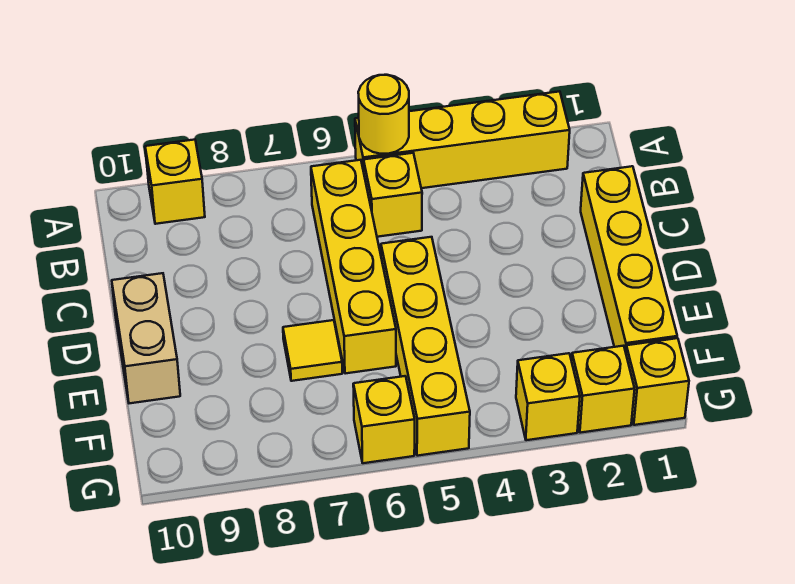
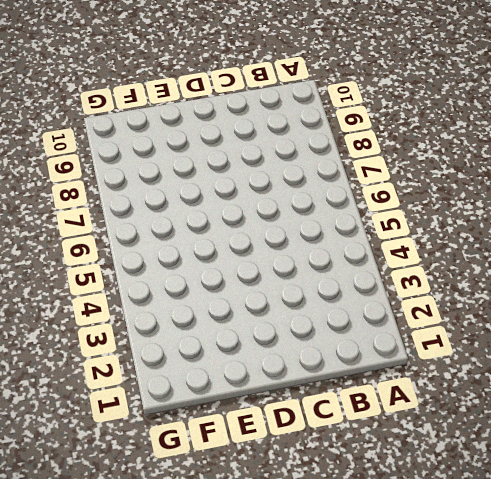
none -> yellow brick A2:A5 level 1
none -> yellow brick A9 level 1
none -> yellow brick B5 level 1

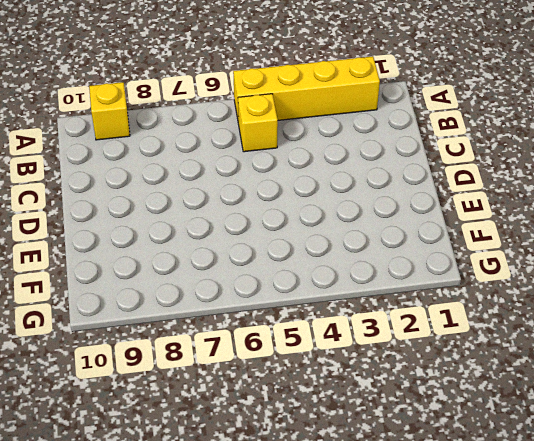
none -> yellow brick B6:E6 level 1
none -> yellow brick C1:F1 level 1
none -> yellow brick D5:G5 level 1

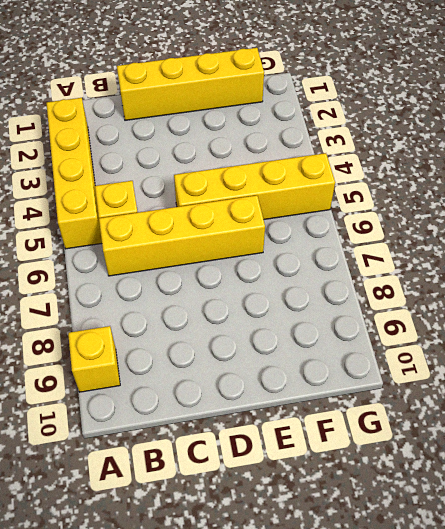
none -> tan brick D10:E10 level 1
none -> yellow tile E7 level 1
none -> yellow brick G1 level 1

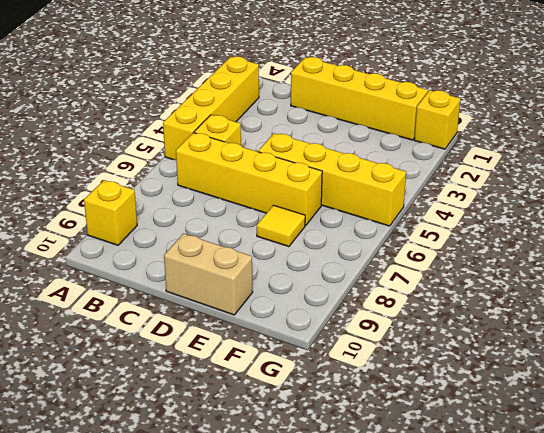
none -> yellow brick G2 level 1
none -> yellow brick G3 level 1
none -> yellow brick G6 level 1

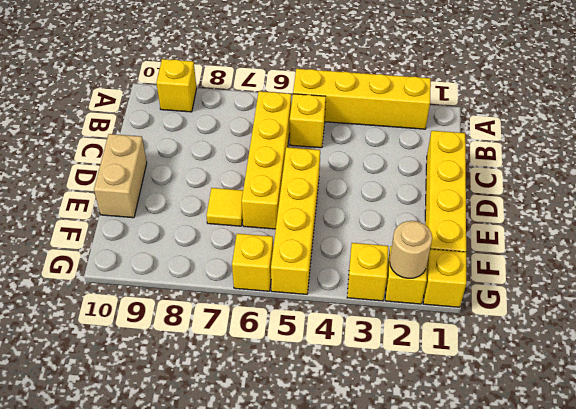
tan round brick G2 level 2 -> none
none -> yellow round brick A5 level 2

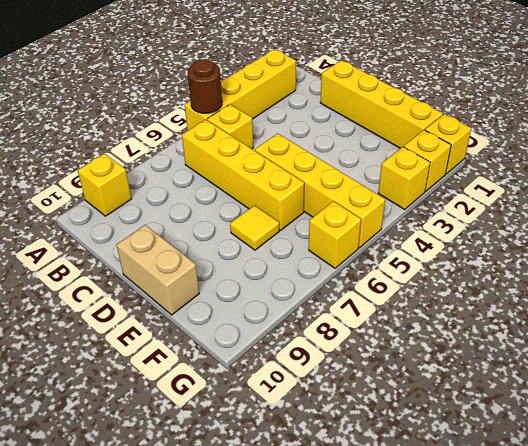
brown round brick A5 level 2 -> yellow round brick A5 level 2

